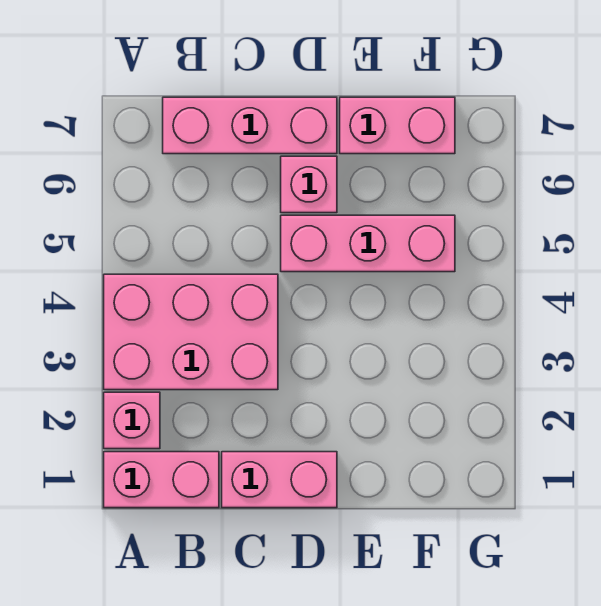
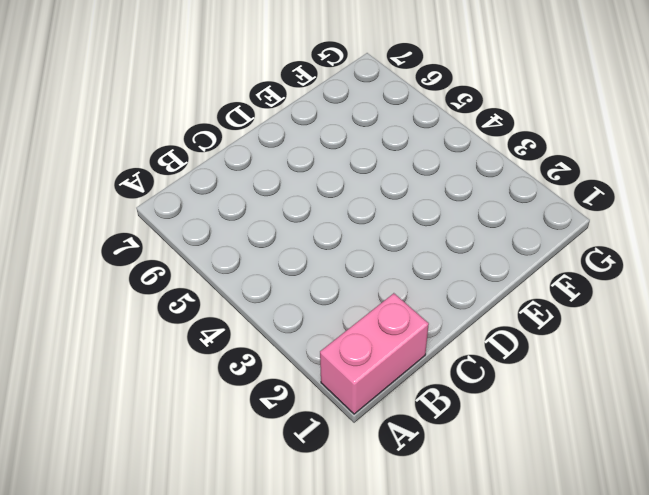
none -> pink brick A2 level 1
none -> pink brick A3:C4 level 1

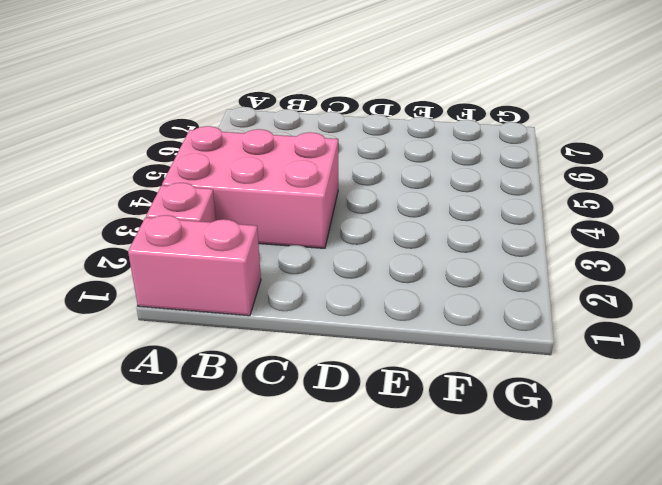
none -> pink brick B7:D7 level 1
none -> pink brick C1:D1 level 1

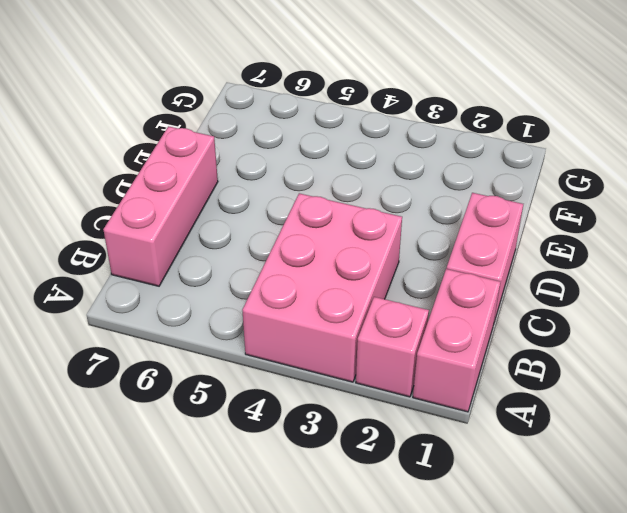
none -> pink brick D5:F5 level 1
none -> pink brick D6 level 1

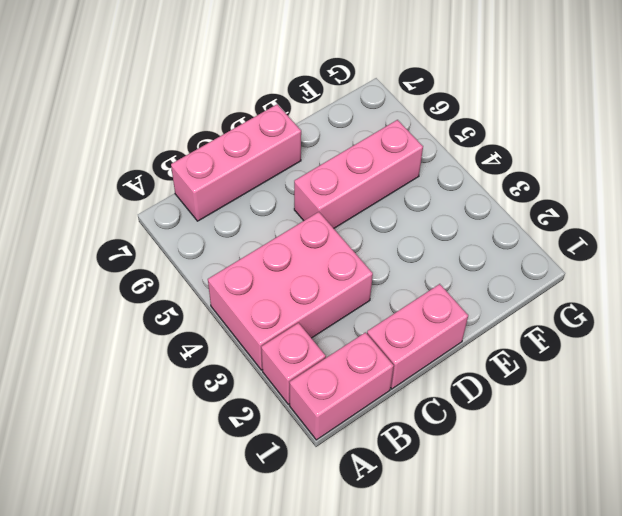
none -> pink brick D6 level 1
none -> pink brick E7:F7 level 1

